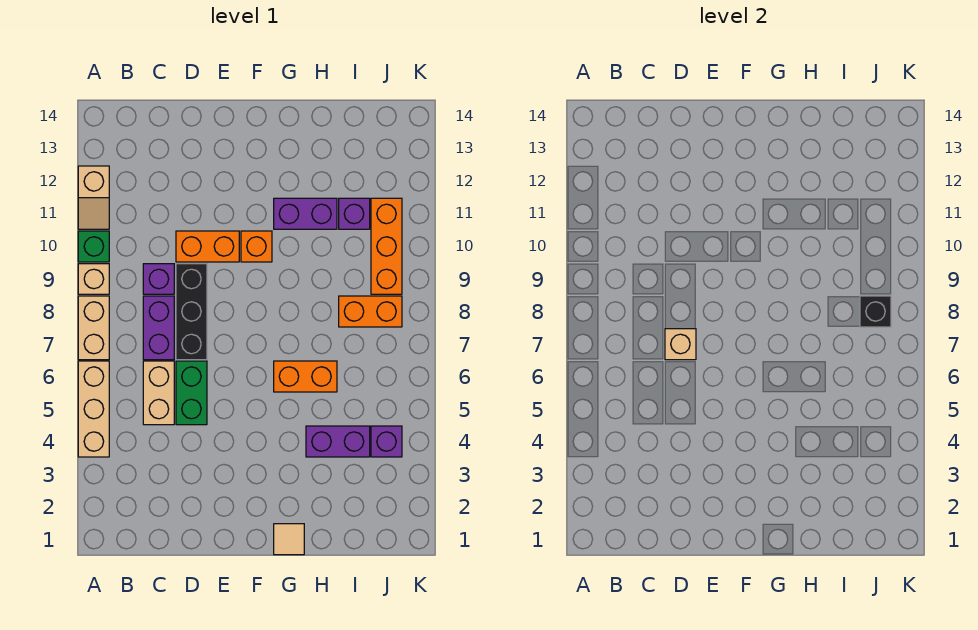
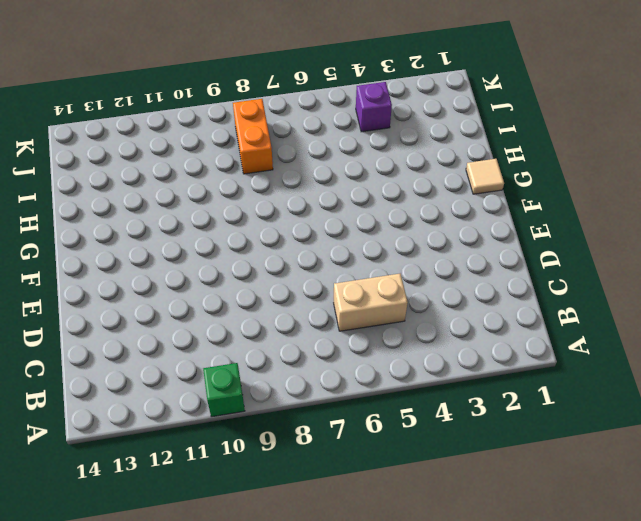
none -> tan brick A4:A6 level 1
none -> tan brick A7:A8 level 1
none -> tan brick A9 level 1

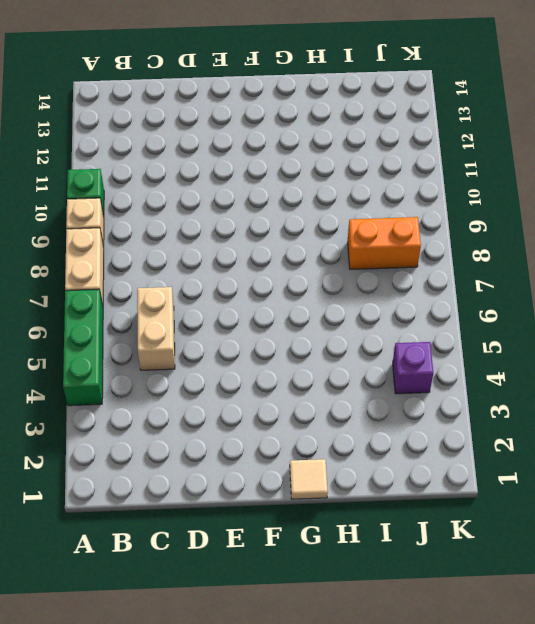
green brick A4:A6 level 1 -> tan brick A4:A6 level 1
none -> tan slope A11:A12 level 1 top 12
none -> purple brick C7:C8 level 1
none -> purple brick C9 level 1

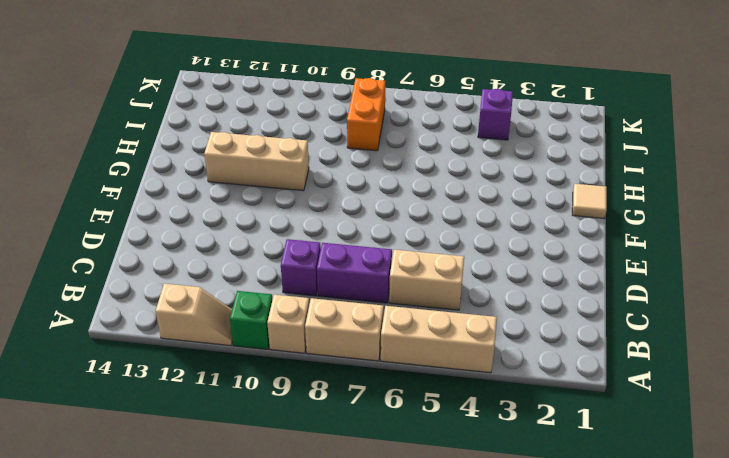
tan brick G10:G12 level 1 -> purple brick G11:H11 level 1
none -> green brick D5:D6 level 1
none -> black brick D7:D9 level 1
none -> orange brick D10:E10 level 1

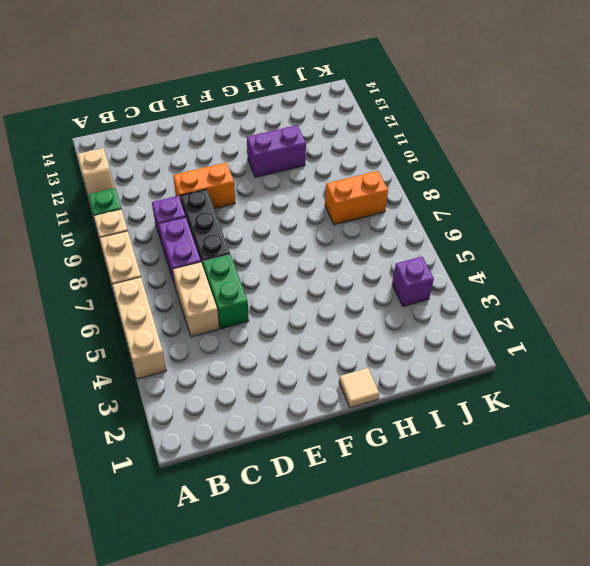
none -> orange brick F10 level 1
none -> orange brick G6:H6 level 1
none -> purple brick H4:I4 level 1

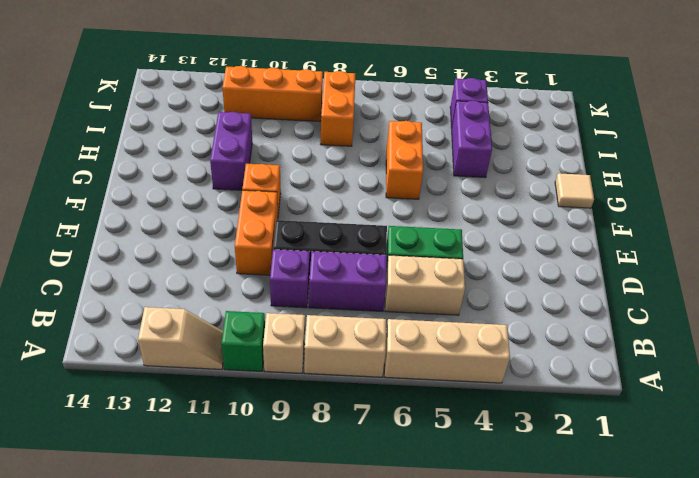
none -> purple brick I11 level 1
none -> tan brick D7 level 2
none -> black brick J8 level 2

